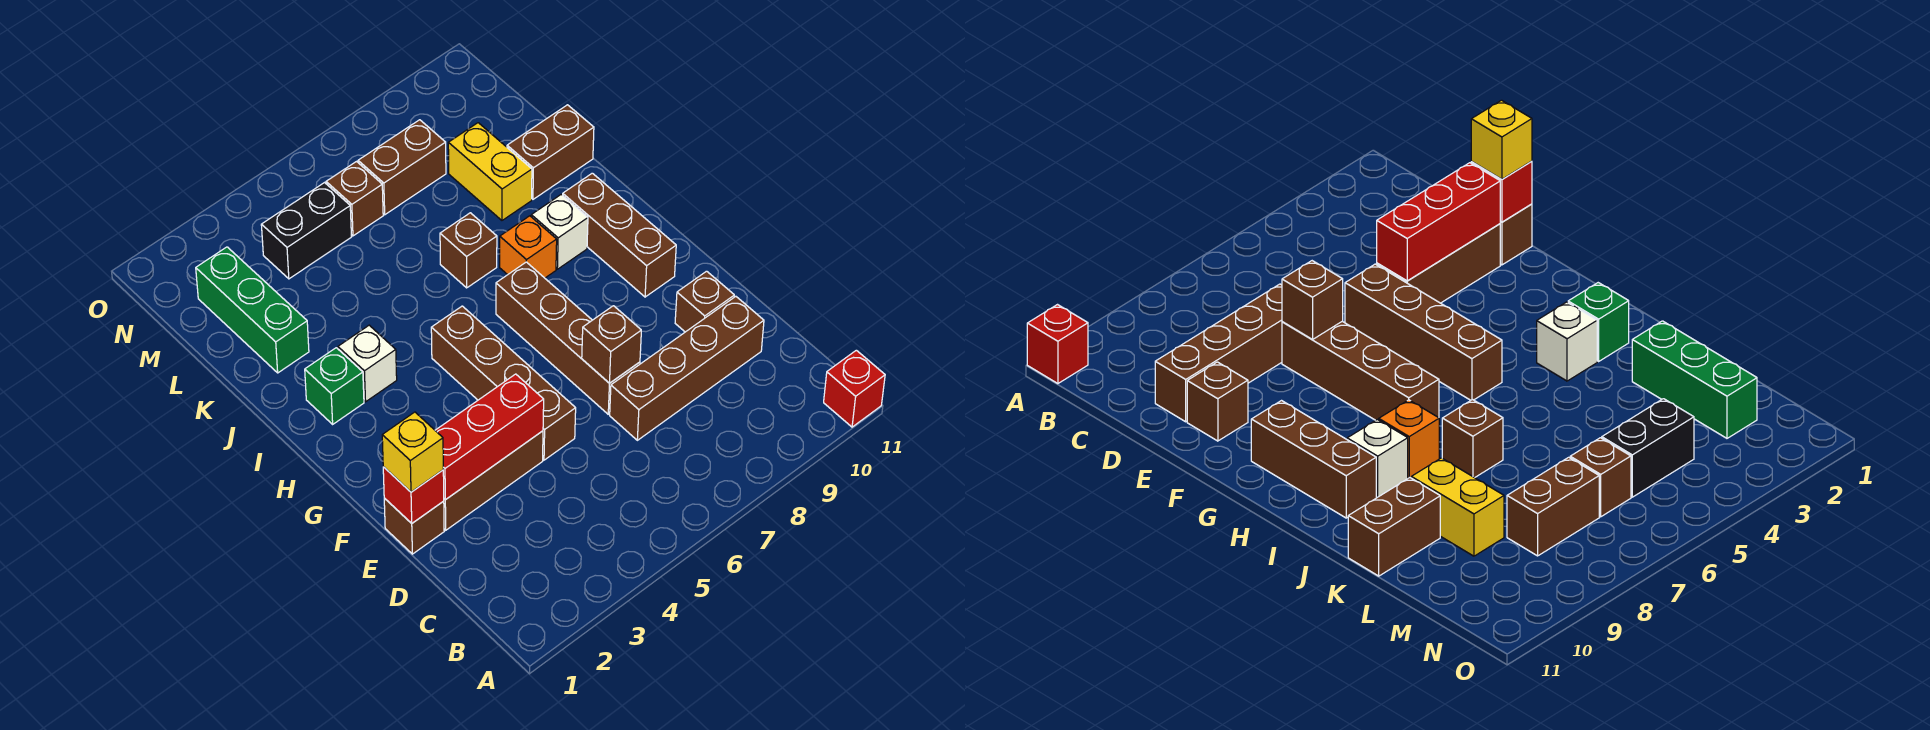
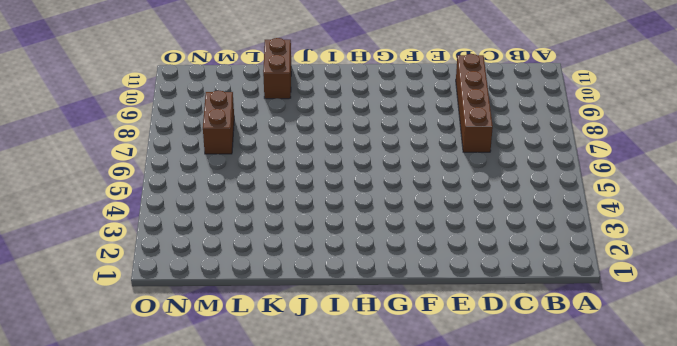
none -> red brick A11 level 1
none -> brown brick E1 level 1
none -> brown brick E2:E4 level 1

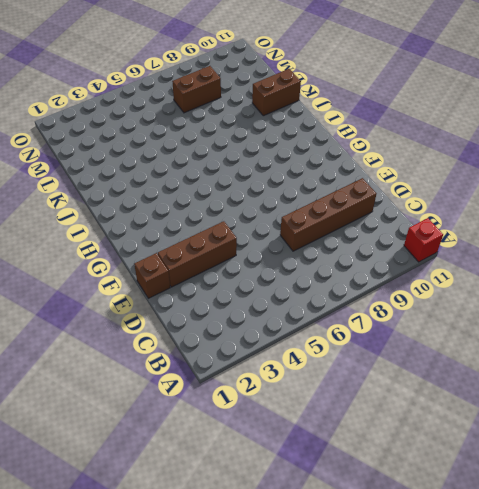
none -> brown brick E5:H5 level 1
none -> brown brick E7:H7 level 1
none -> brown brick E10 level 1

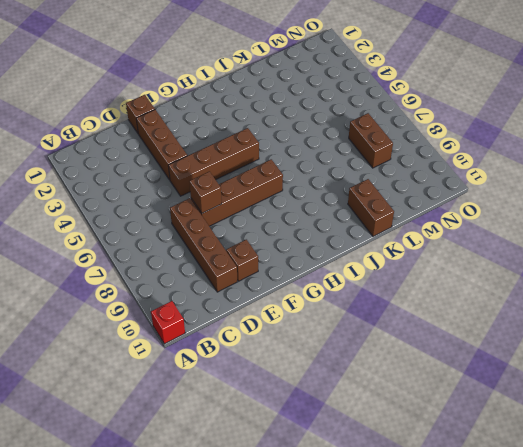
none -> brown brick G10:I10 level 1
none -> green brick I2 level 1
none -> white brick I3 level 1

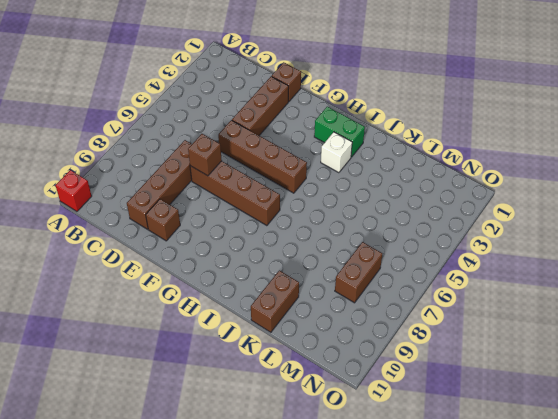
green brick H2:I2 level 1 -> green brick I2 level 1
none -> brown brick G10:I10 level 1
none -> orange brick I8 level 1
none -> white brick I9 level 1

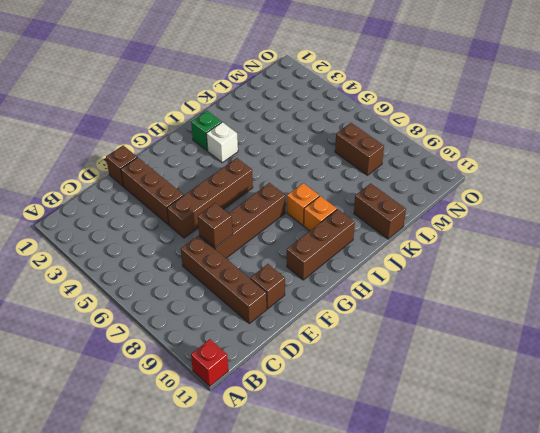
orange brick I9 level 1 -> white brick I9 level 1
none -> brown brick J7 level 1
none -> green brick K2:M2 level 1
none -> yellow brick K9:L9 level 1

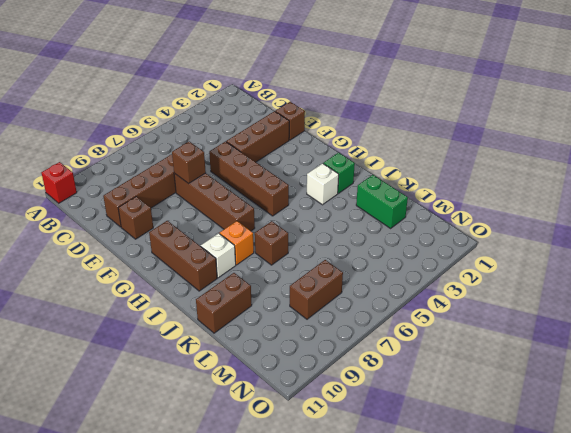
green brick K2:L2 level 1 -> green brick K2:M2 level 1
none -> yellow brick K9:L9 level 1
none -> black brick M4:M5 level 1
none -> brown brick M6 level 1

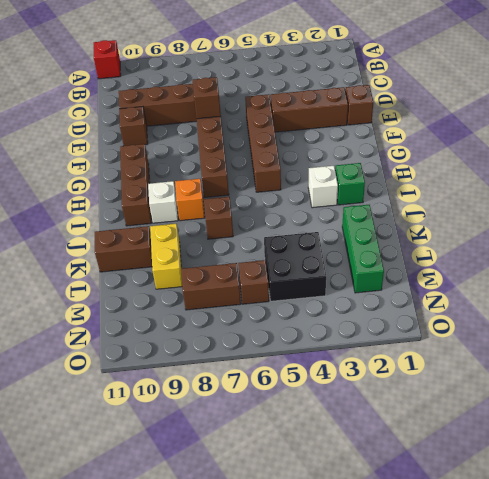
black brick L4:M5 level 1 -> black brick M4:M5 level 1
none -> red brick E1 level 2
none -> red brick E2:E4 level 2
none -> yellow brick E1 level 3

